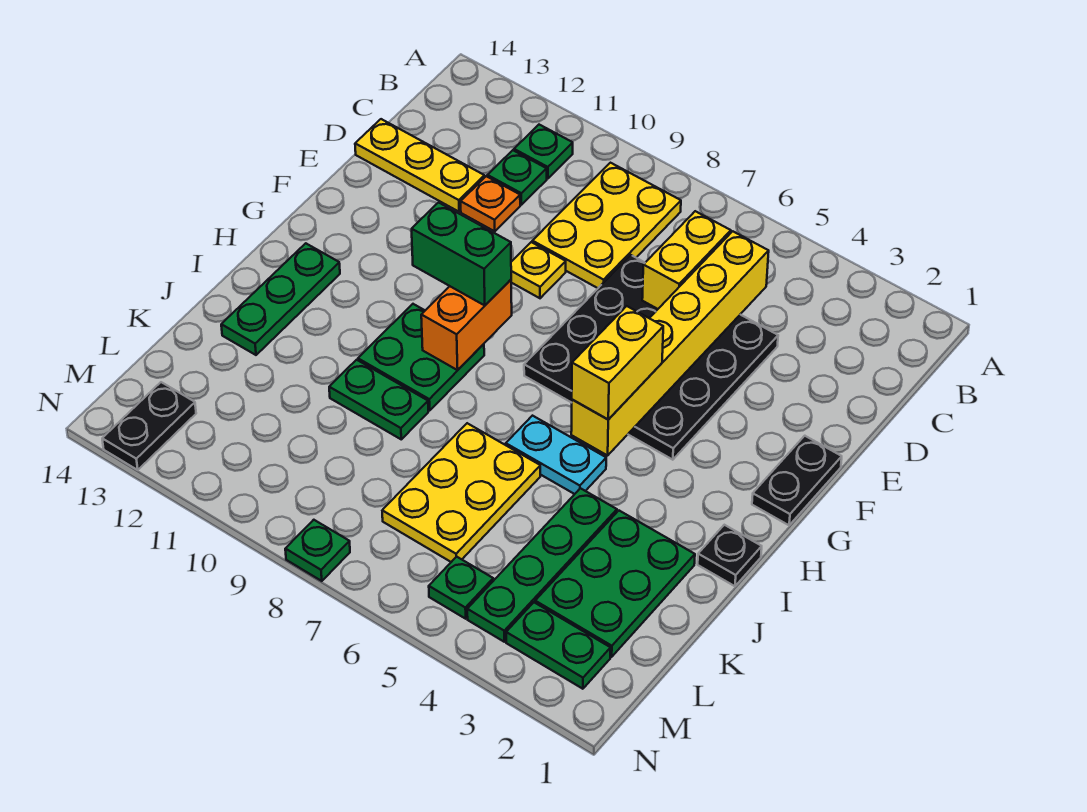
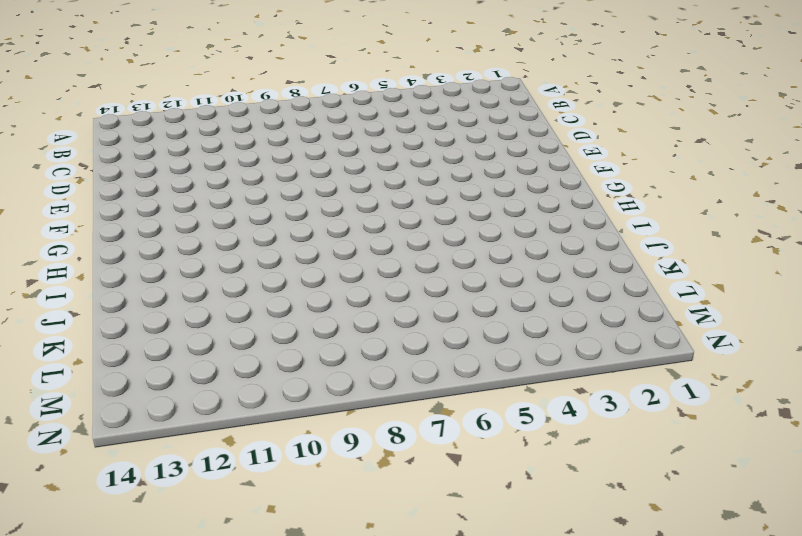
none -> yellow plate B8:D9 level 1
none -> green plate B11 level 1
none -> green plate C11 level 1

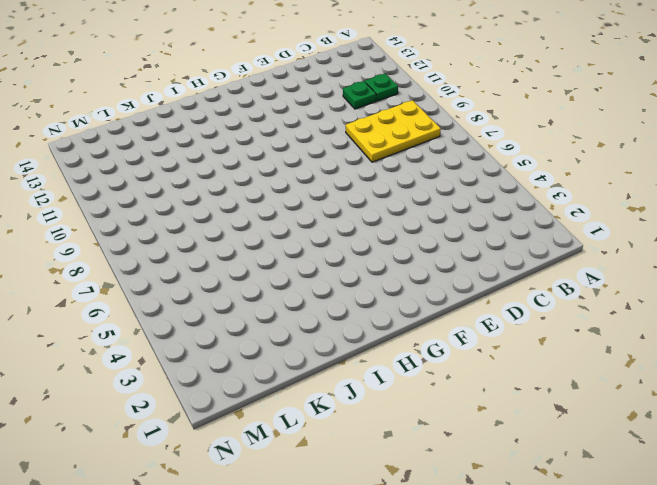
none -> black plate D4:G7 level 1
none -> orange plate D11 level 1
none -> yellow plate D12:D14 level 1

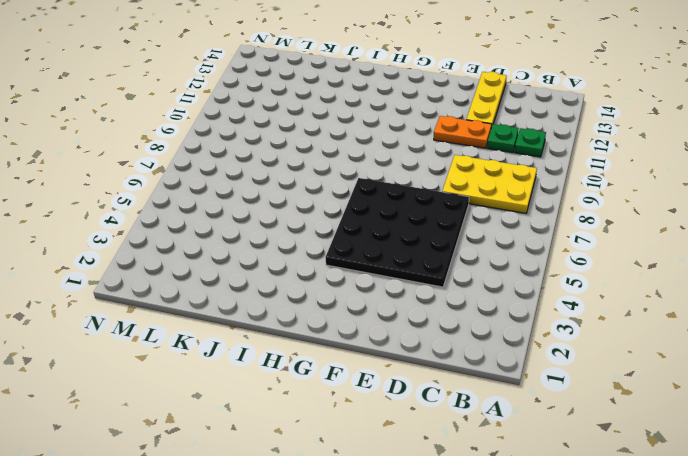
orange plate D11:E11 level 1 -> orange plate D11 level 1
none -> yellow plate E9 level 1
none -> black plate F1:G1 level 1
none -> green plate H9:I10 level 1

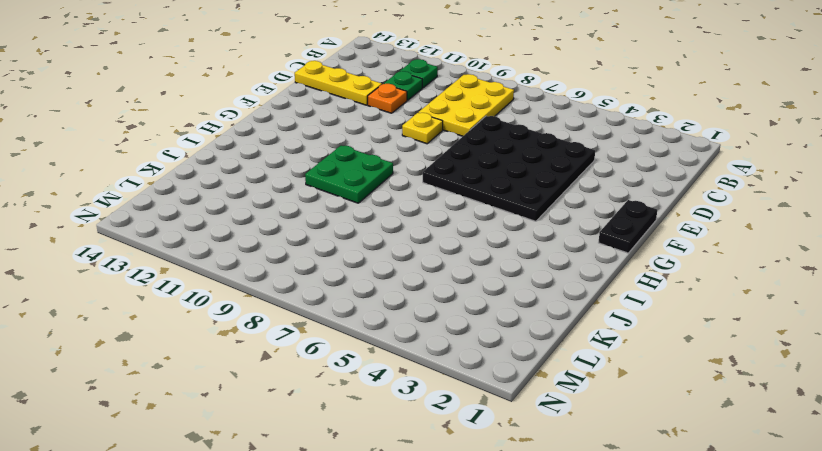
none -> green plate H13:J13 level 1
none -> black plate I1 level 1
none -> cyan plate I5:I6 level 1

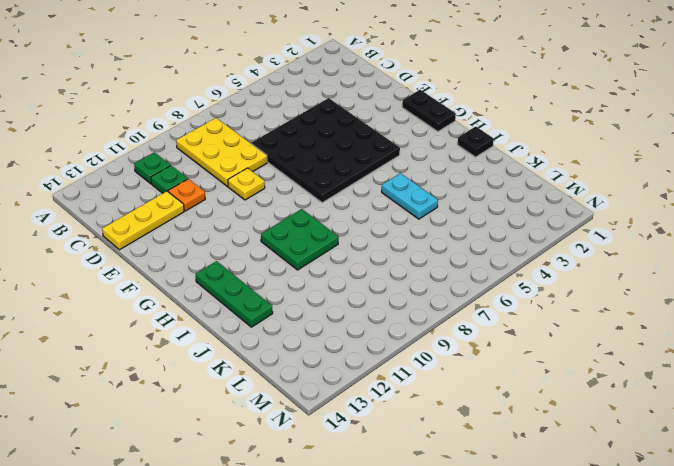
cyan plate I5:J5 level 1 -> cyan plate I5:I6 level 1
none -> green plate J2:L3 level 1
none -> green plate J4:M4 level 1
none -> yellow plate J6:L7 level 1

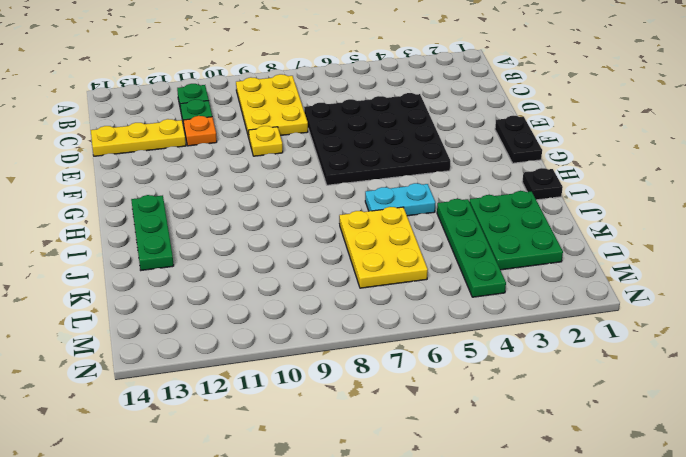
none -> green plate H9:I10 level 1
none -> green plate J9:J10 level 1
none -> green plate M2:M3 level 1

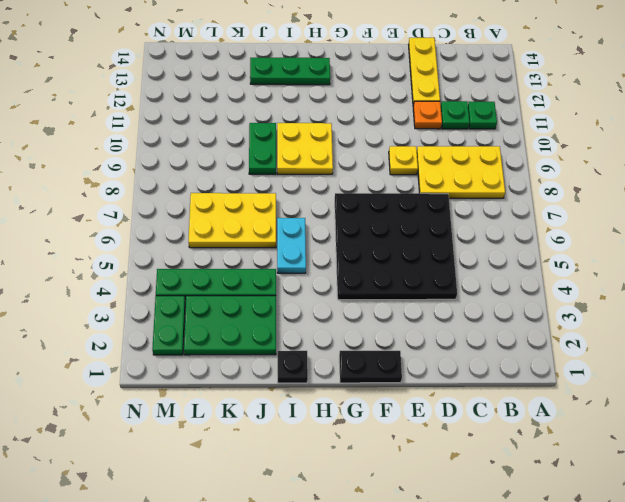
yellow plate H9:I10 level 1 -> green plate H9:I10 level 1
none -> green plate M5 level 1
none -> black plate M13:N13 level 1
none -> green plate N8 level 1

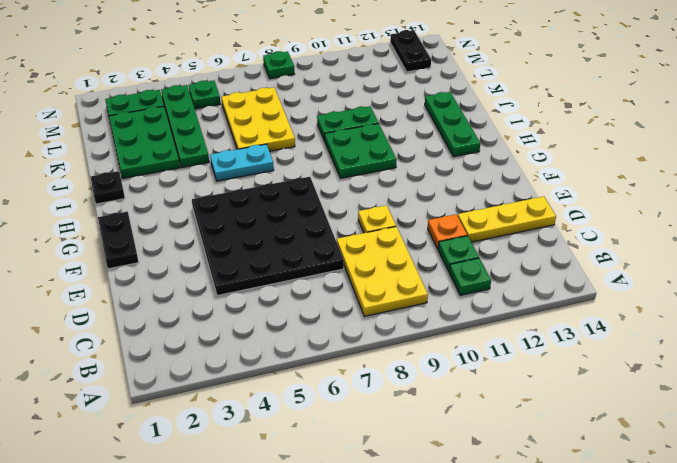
none -> yellow brick C5:H5 level 2
none -> yellow brick C6:D6 level 2
none -> orange brick G9:H9 level 2

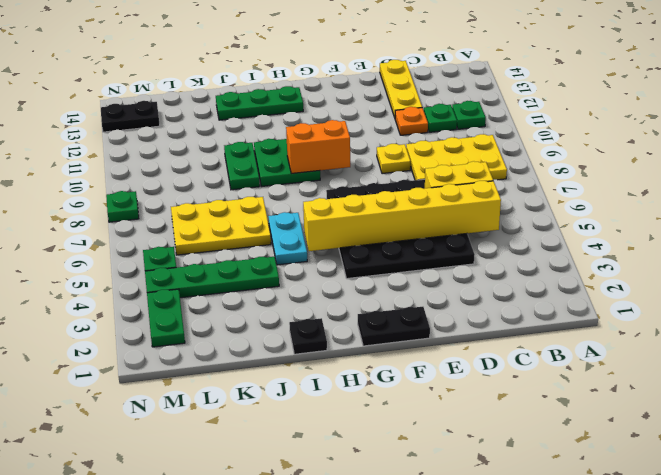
none -> green plate J2:L3 level 1
none -> yellow brick G5:H5 level 3
none -> green brick G9:G10 level 3

